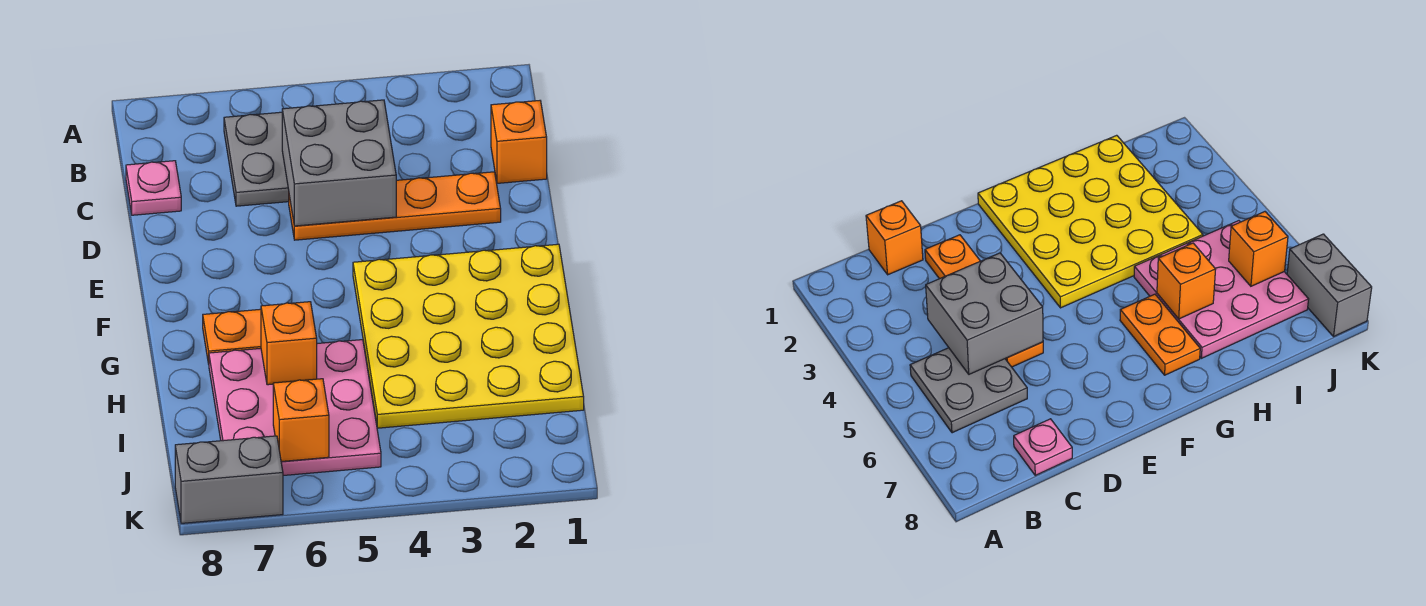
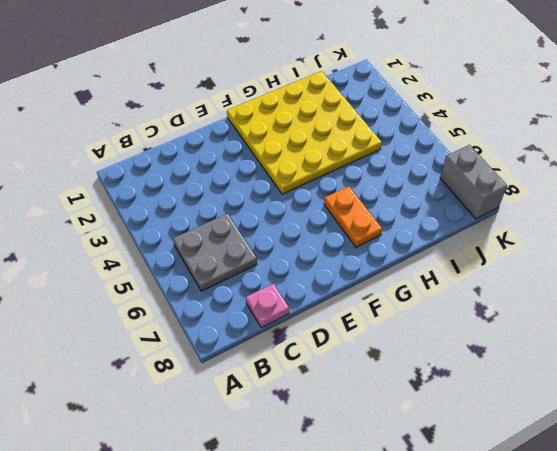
none -> orange brick C1 level 1
none -> orange plate D2:D5 level 1

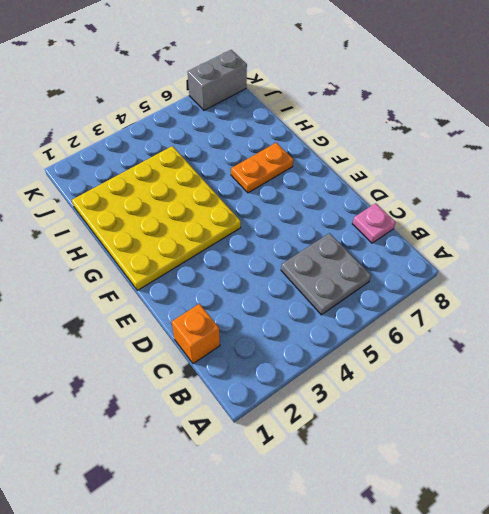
none -> orange plate D2:D5 level 1
none -> pink plate H5:J7 level 1

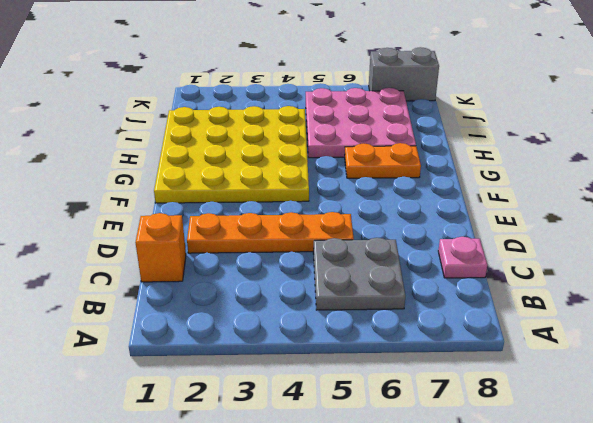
none -> grey brick C4:D5 level 2
none -> orange brick H6 level 2

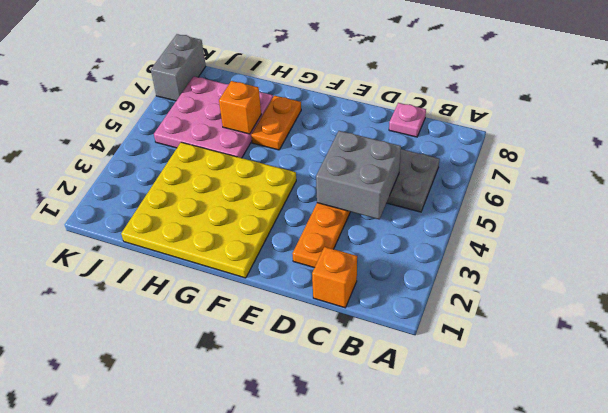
none -> orange brick J6 level 2

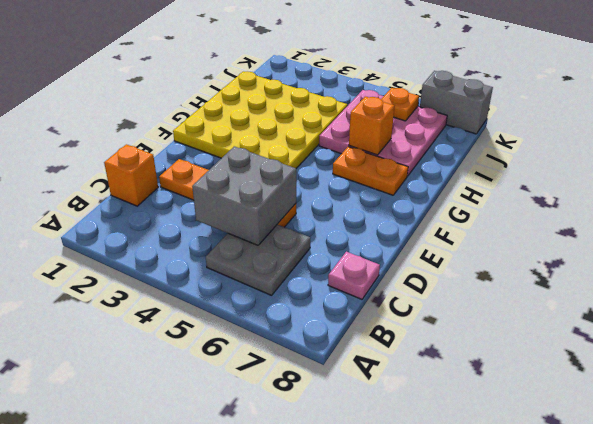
orange plate J6 level 2 -> orange brick J6 level 2

